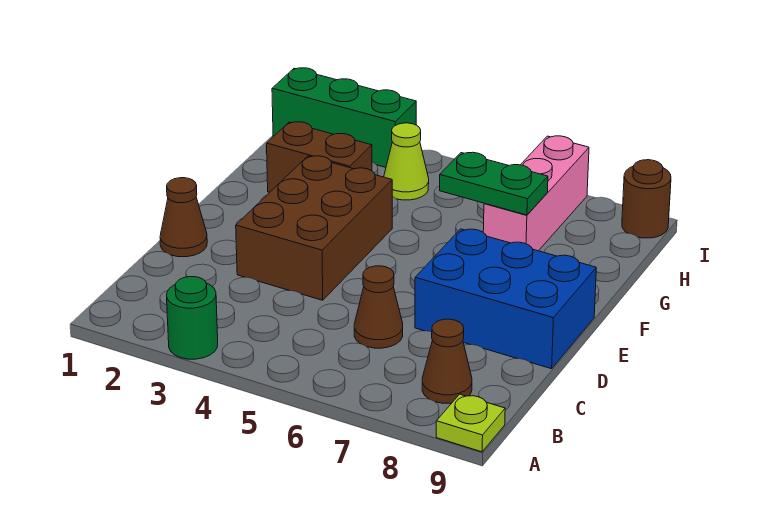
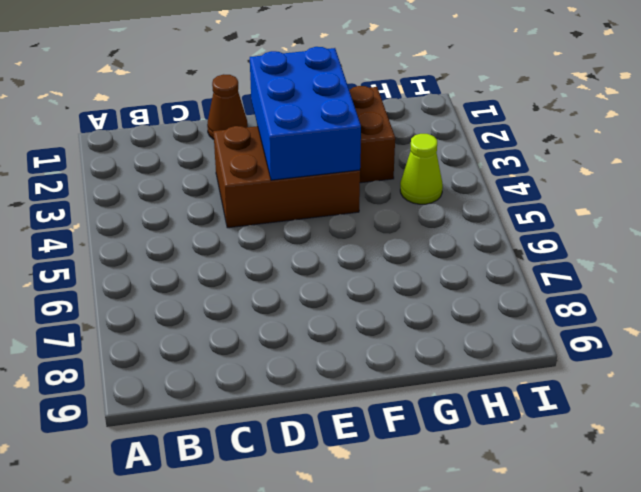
blue brick E2:F4 level 2 -> blue brick D7:E9 level 1
none -> green round brick A3 level 1
none -> lime plate A9 level 1
none -> brown cone B8 level 1

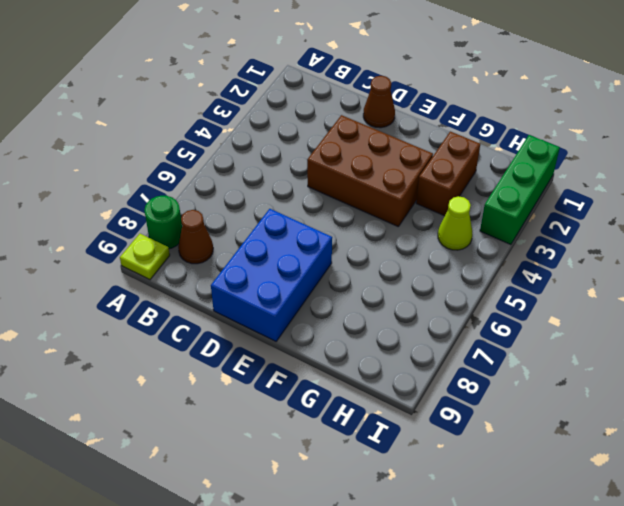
green round brick A8 level 1 -> green round brick A3 level 1
none -> brown cone C6 level 1
none -> pink brick G7:I7 level 1
none -> brown round brick I9 level 1

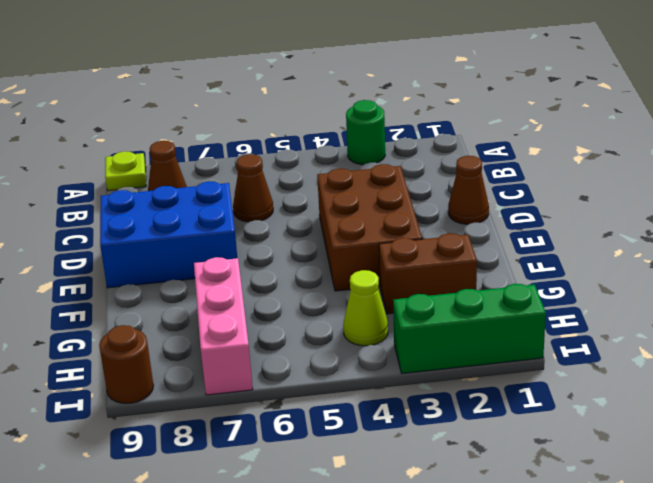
none -> green plate G6:G7 level 2

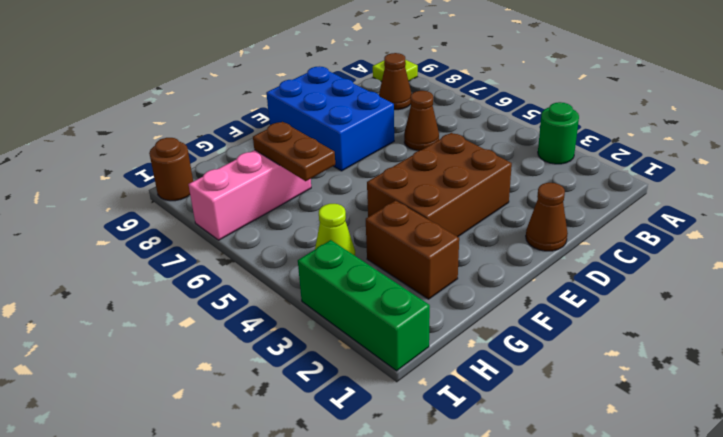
brown plate G6:G7 level 2 -> green plate G6:G7 level 2

